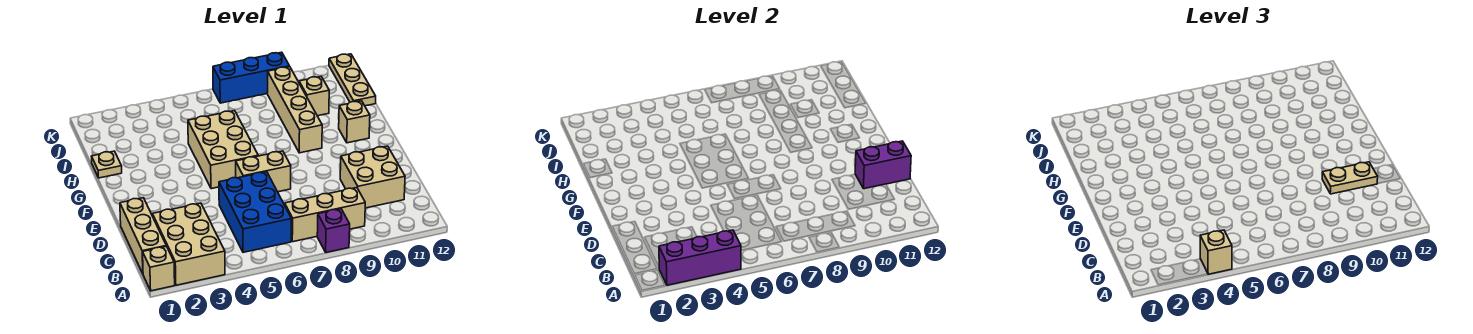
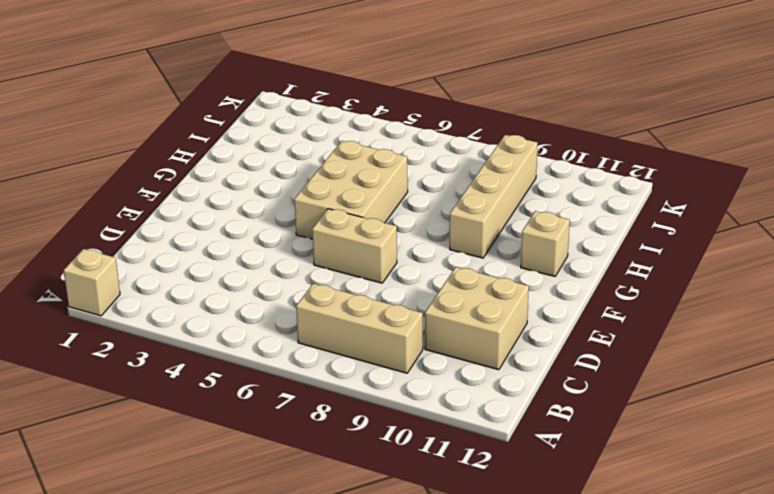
none -> tan brick A2:C3 level 1
none -> purple brick A8 level 1
none -> tan brick B1:D1 level 1

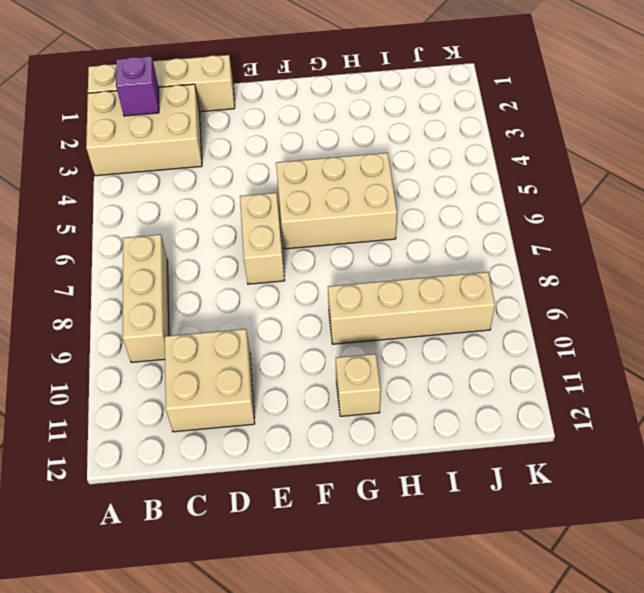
purple brick B2 level 2 -> purple brick A8 level 1
none -> blue brick B5:D6 level 1
none -> tan plate H1 level 1
none -> tan brick I10 level 1

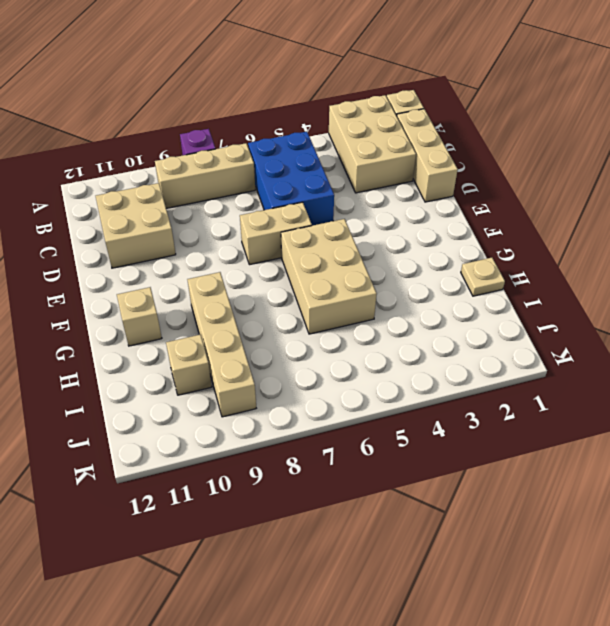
none -> tan plate I12:K12 level 1
none -> blue brick K7:K9 level 1
none -> purple brick A2:A4 level 2

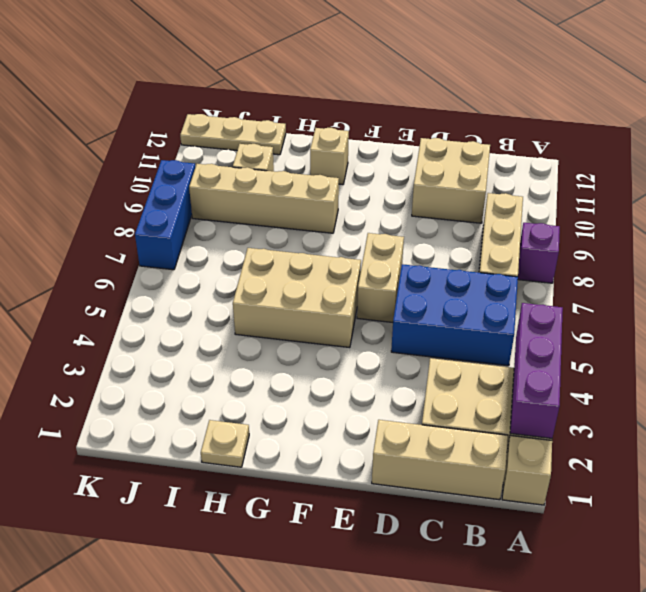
none -> purple brick D11:D12 level 2
none -> tan brick A4 level 3
none -> tan plate D10:D11 level 3

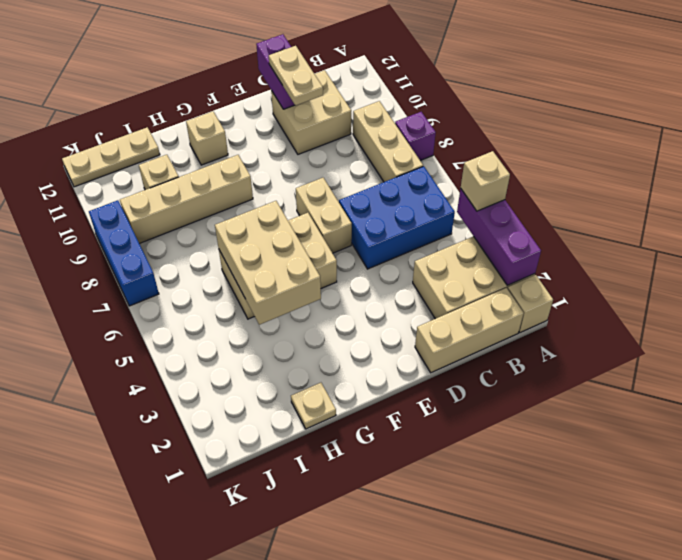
tan brick G4:H6 level 2 -> none

